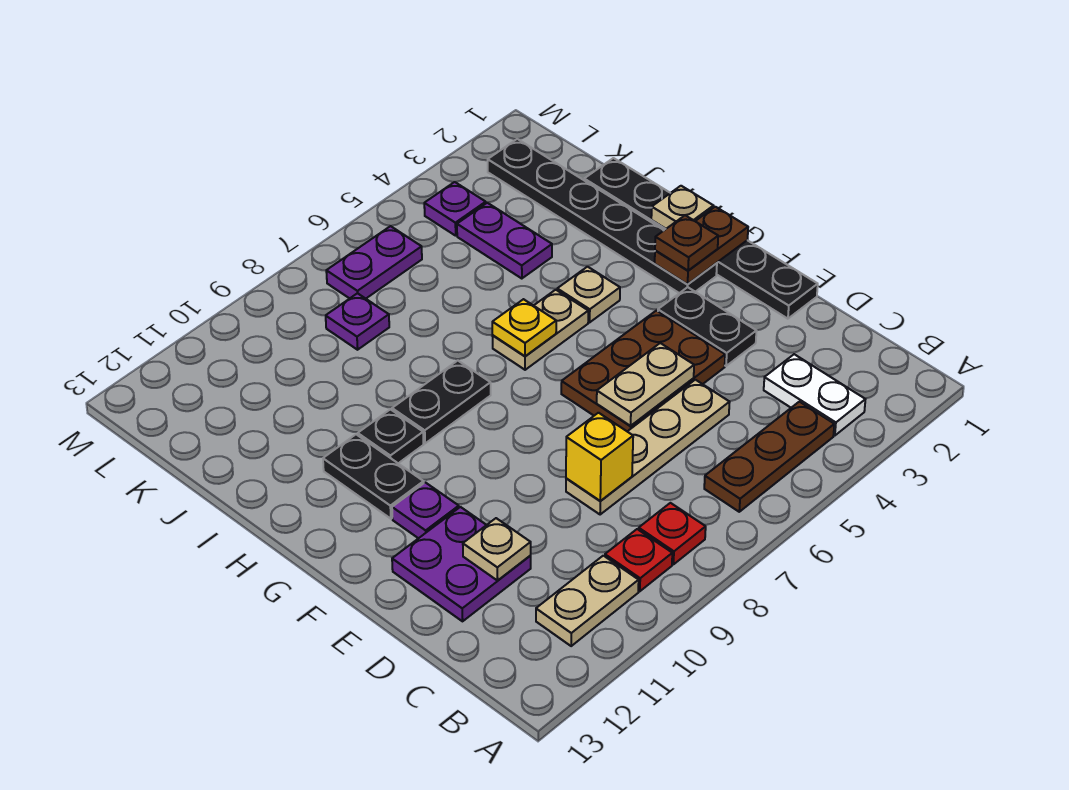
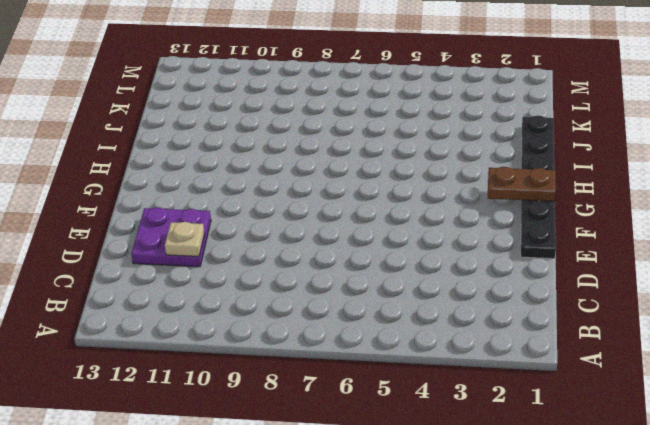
none -> white plate B3:C3 level 1
none -> brown plate B4:B6 level 1
none -> red plate B8 level 1

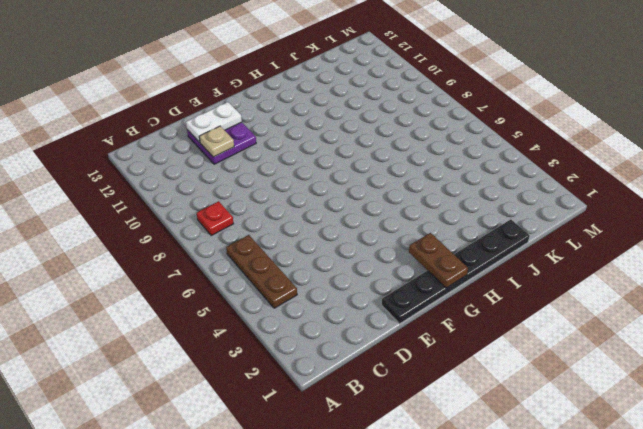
white plate D12:E12 level 2 -> white plate B3:C3 level 1
none -> red plate B9 level 1
none -> tan plate B10:B11 level 1
none -> tan plate D5:D8 level 1

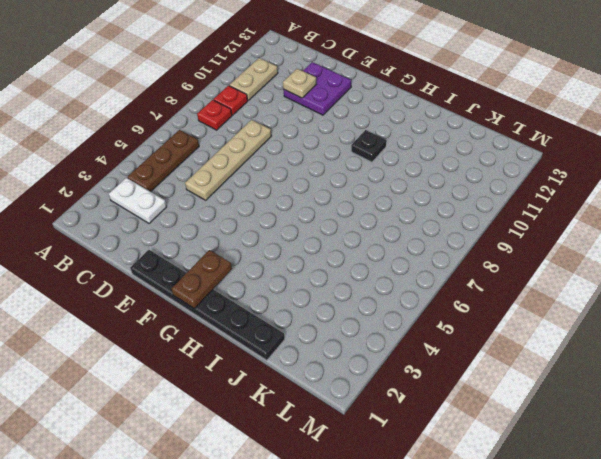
none -> black plate E3:F3 level 1
none -> brown plate E4:F6 level 1
none -> purple plate F11 level 1

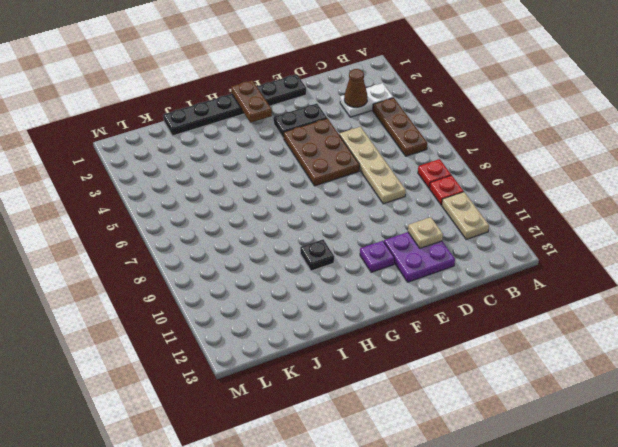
brown cone C3 level 2 -> none
none -> black plate G2:L2 level 1
none -> black plate G11:H11 level 1
none -> tan plate H4 level 1

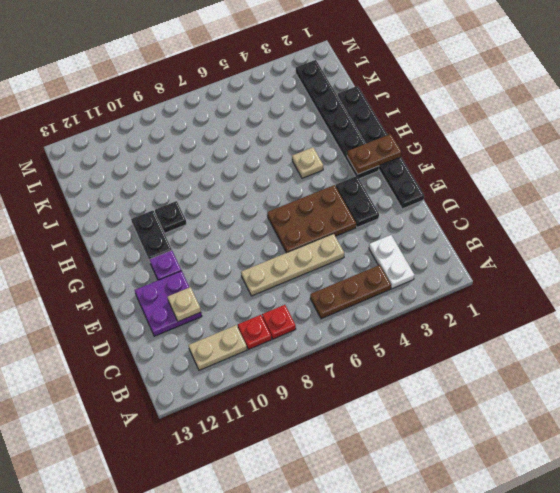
none -> tan plate H5:H6 level 1
none -> black plate H8:H9 level 1
none -> purple plate J4:K4 level 1

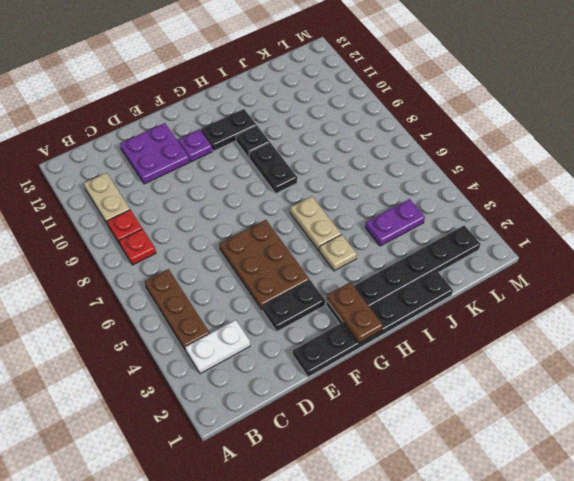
none -> tan plate D5:D8 level 1
none -> purple plate K8 level 1
none -> purple plate L4 level 1

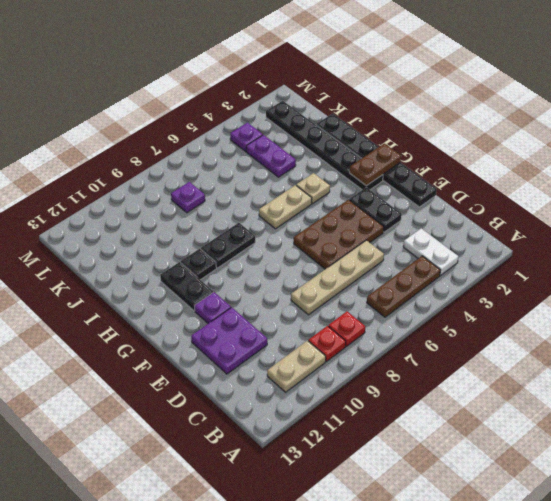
none -> purple plate L6:L7 level 1
none -> yellow brick D8 level 2
none -> tan plate D11 level 2

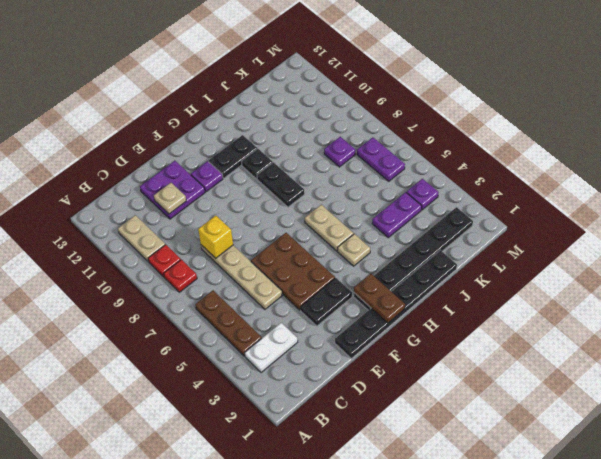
none -> tan plate E5:E6 level 2
none -> tan plate H1 level 2
none -> yellow plate H6 level 2

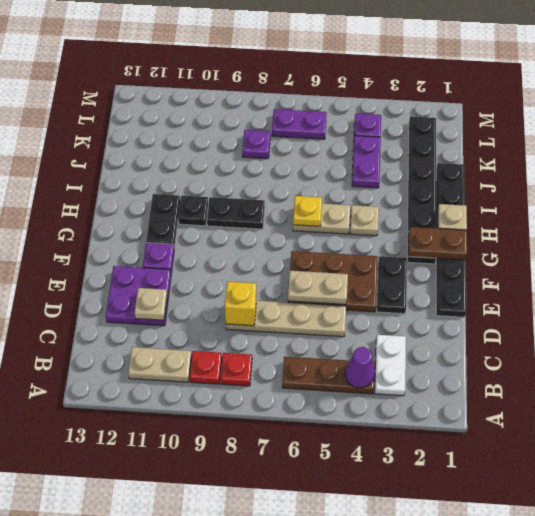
purple cone B4 level 2 -> none
none -> brown plate G2 level 3

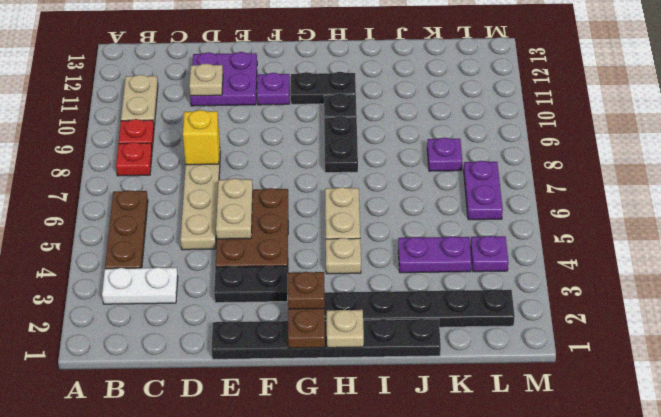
none -> yellow plate H6 level 2

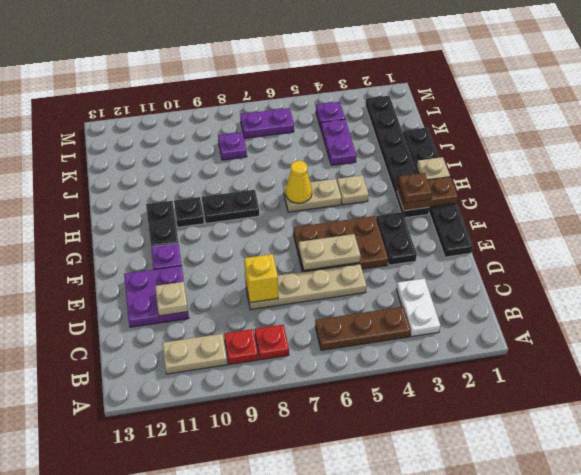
yellow cone H6 level 2 -> yellow plate H6 level 2

